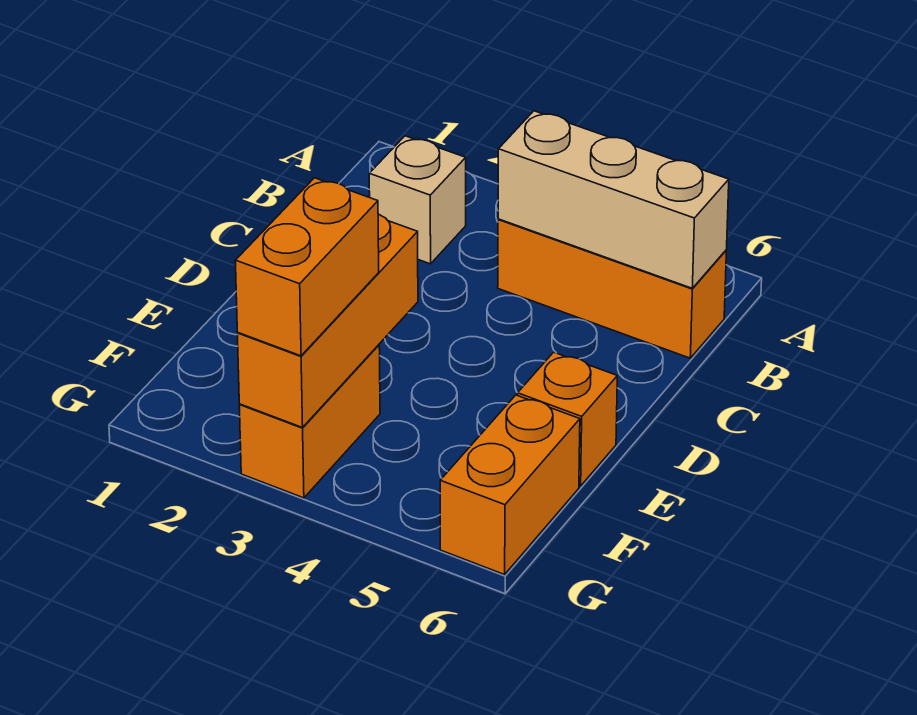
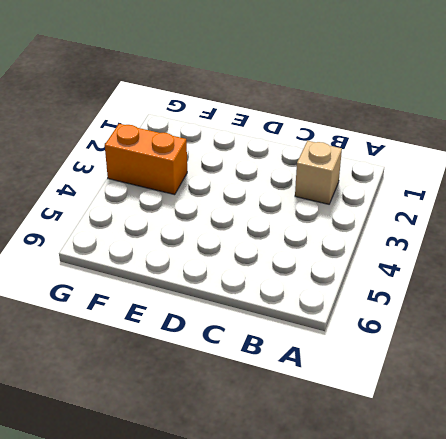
none -> orange brick B4:B6 level 1
none -> orange brick E6 level 1

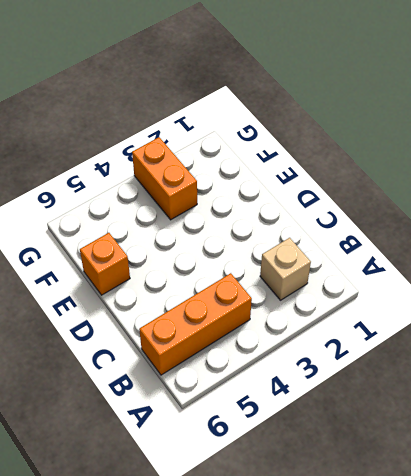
none -> orange brick F6:G6 level 1
none -> tan brick B4:B6 level 2

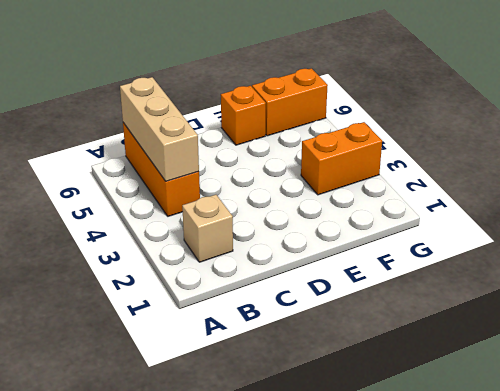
none -> orange brick E3:G3 level 2
none -> orange brick F3:G3 level 3

